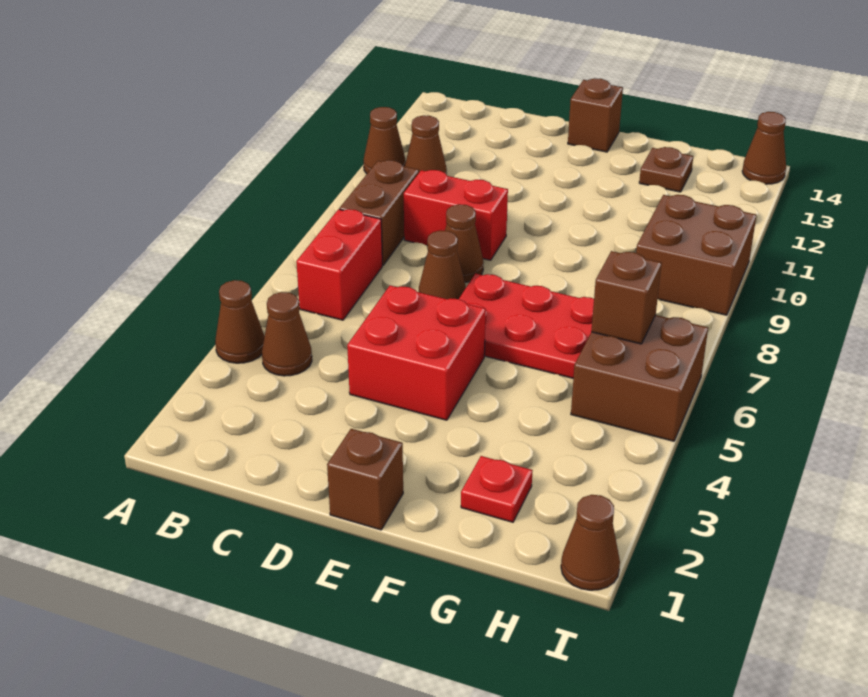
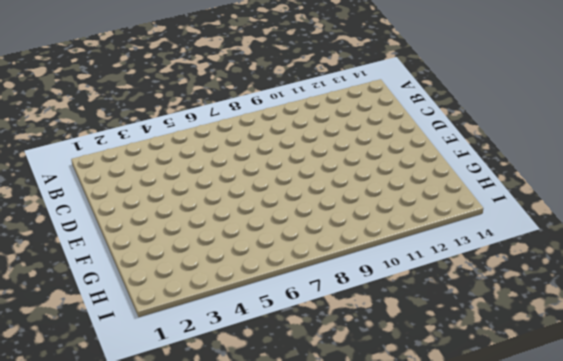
none -> brown cone A4 level 1
none -> brown cone A11 level 1
none -> brown cone B4 level 1

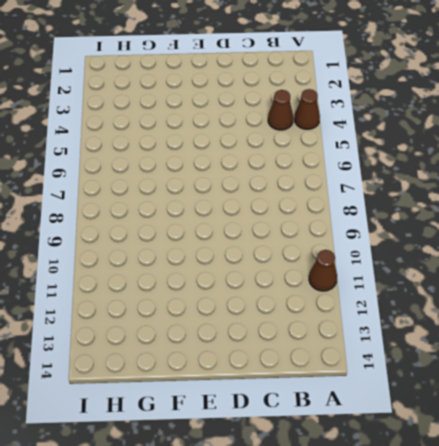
none -> red brick B6:B7 level 1
none -> brown brick B8:B9 level 1
none -> brown cone B11 level 1

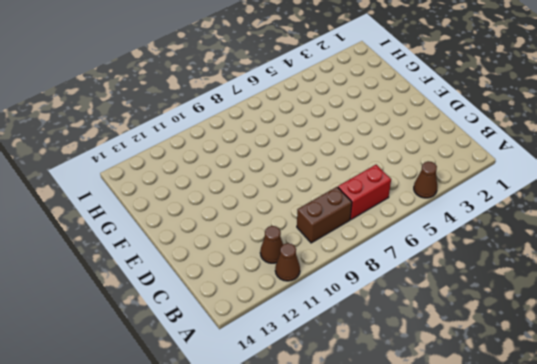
none -> brown cone B4 level 1
none -> red brick C9:D9 level 1
none -> red brick D4:E5 level 1

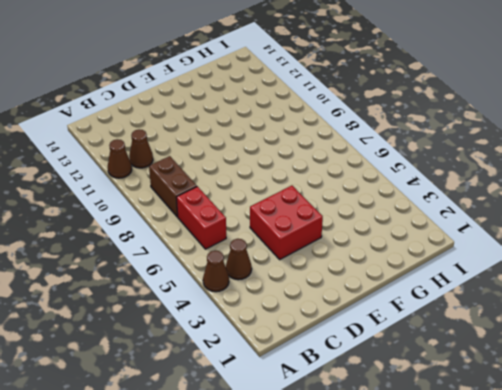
none -> red brick C9:D9 level 1
none -> brown cone D7 level 1
none -> brown cone D8 level 1

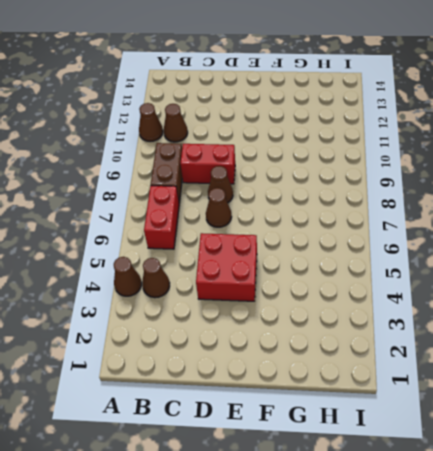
none -> brown brick E1 level 1
none -> red plate E6:G7 level 1
none -> brown brick E14 level 1

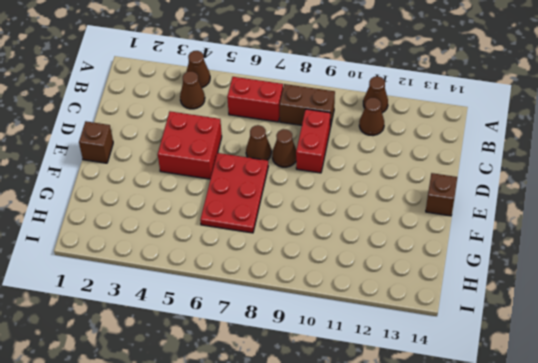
none -> red plate G2 level 1
none -> brown plate G13 level 1
none -> brown brick H5:I6 level 1

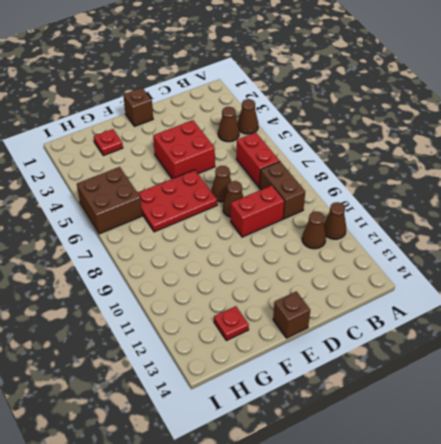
red plate G13 level 1 -> brown plate G13 level 1
none -> brown brick H9:I10 level 1
none -> brown cone I1 level 1
none -> brown cone I14 level 1

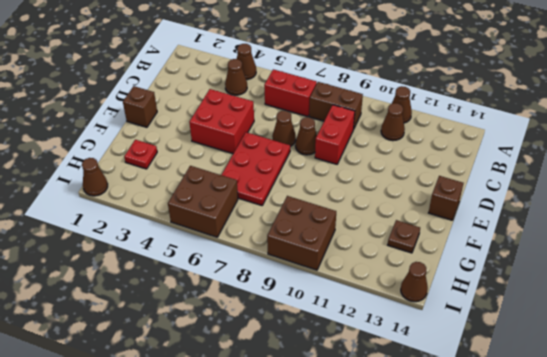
none -> brown brick H6 level 2

